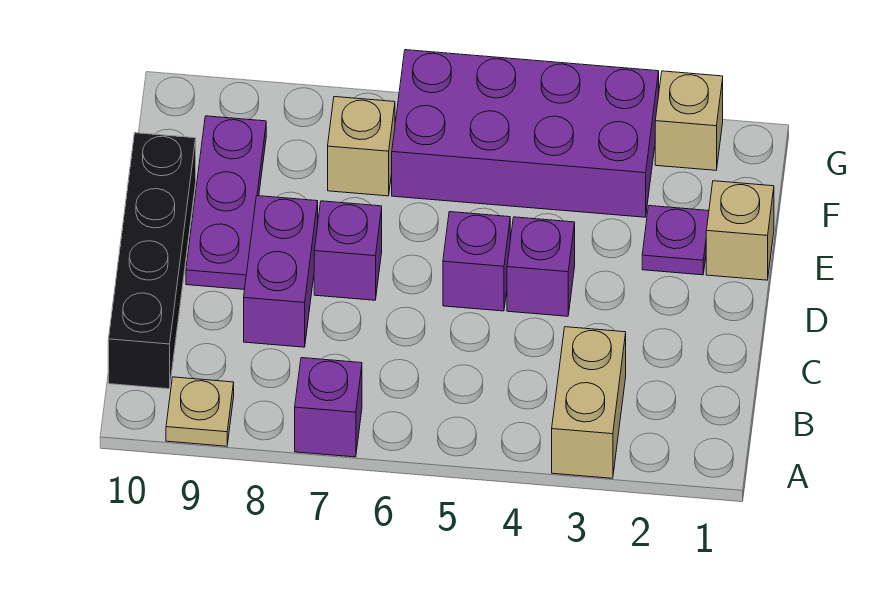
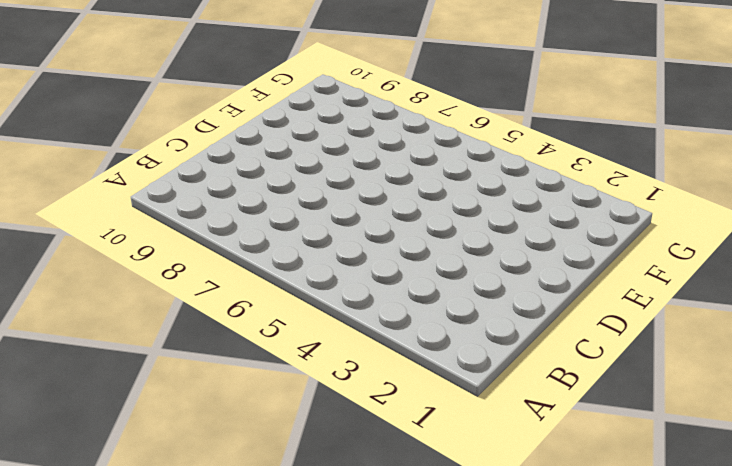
none -> tan brick A3:B3 level 1
none -> purple brick A7 level 1
none -> tan plate A9 level 1

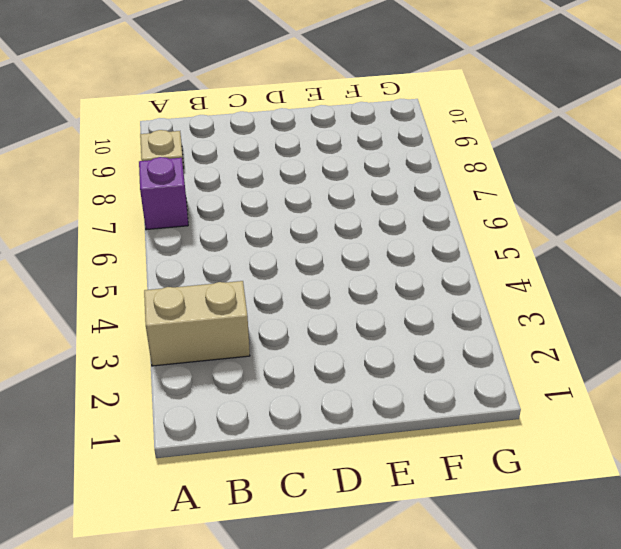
none -> black brick B10:E10 level 1
none -> purple brick C8:D8 level 1
none -> purple brick D4 level 1

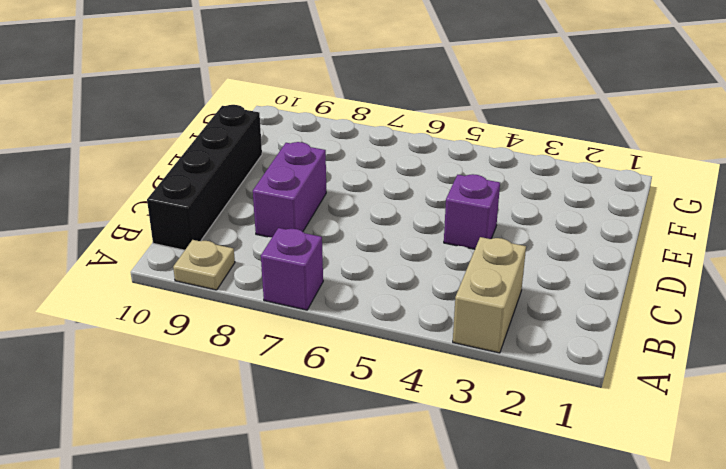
none -> purple brick D5 level 1
none -> purple brick D7 level 1
none -> purple plate D9:F9 level 1

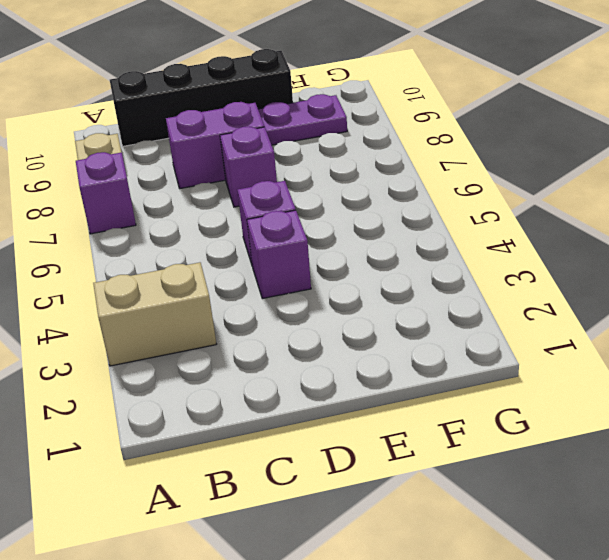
none -> tan brick E1 level 1
none -> purple plate E2 level 1
none -> purple brick F3:G6 level 1

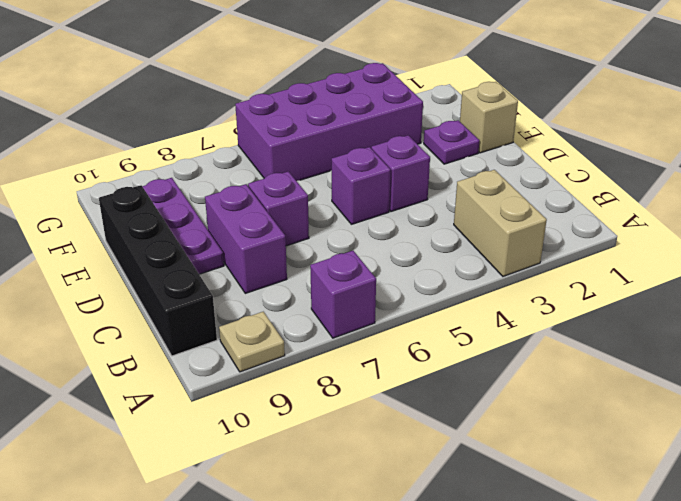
none -> tan brick F7 level 1
none -> tan brick G2 level 1

